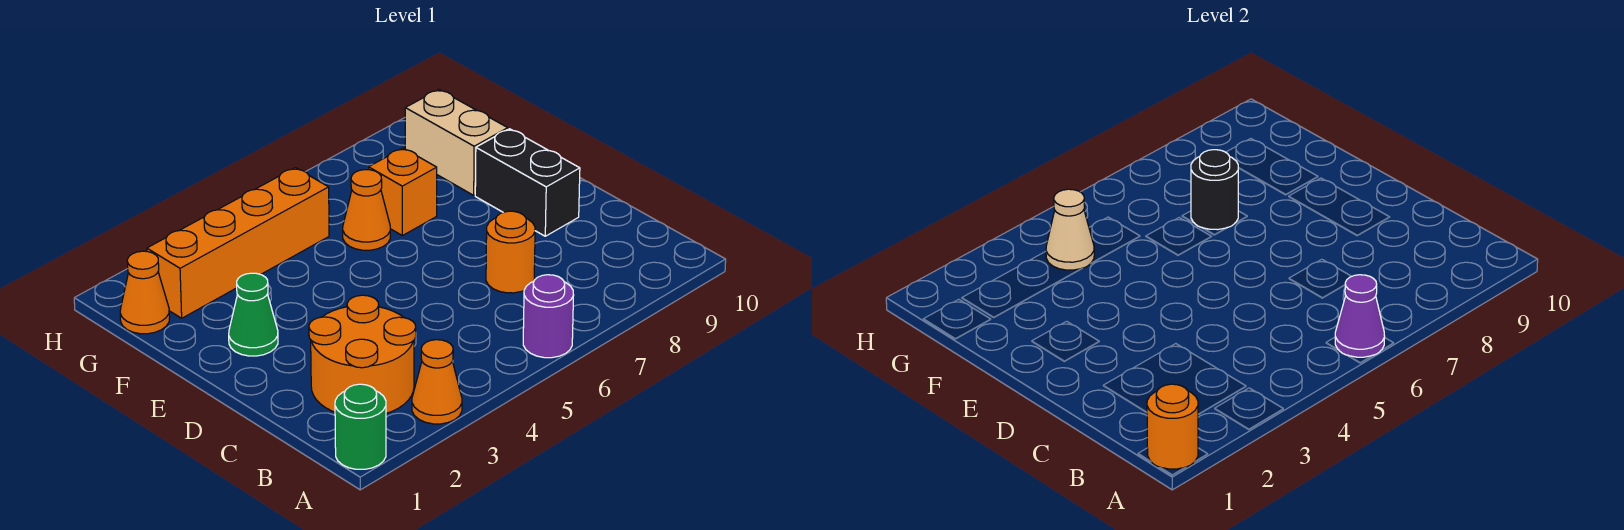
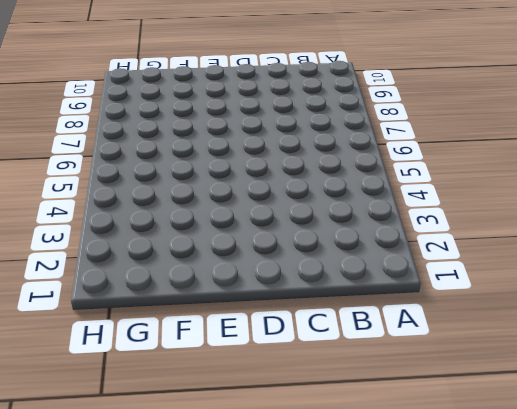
none -> green round brick A1 level 1
none -> orange cone A3 level 1
none -> purple round brick A6 level 1

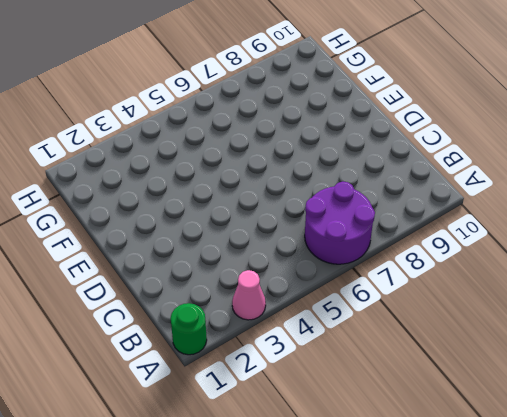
pink cone A3 level 1 -> orange cone A3 level 1
purple round brick A6:B7 level 1 -> purple round brick A6 level 1
none -> orange round brick B2:C3 level 1
none -> orange round brick C7 level 1
none -> black brick D9:E9 level 1

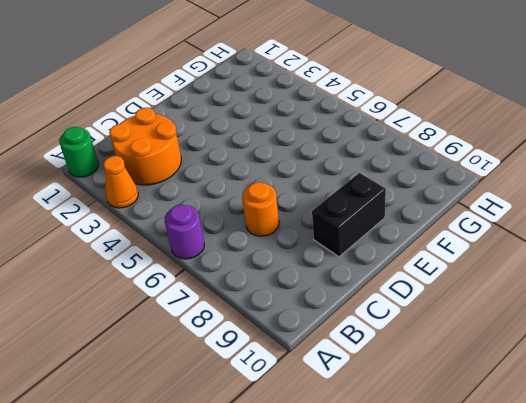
none -> green cone E2 level 1
none -> orange cone F6 level 1
none -> orange brick F7 level 1

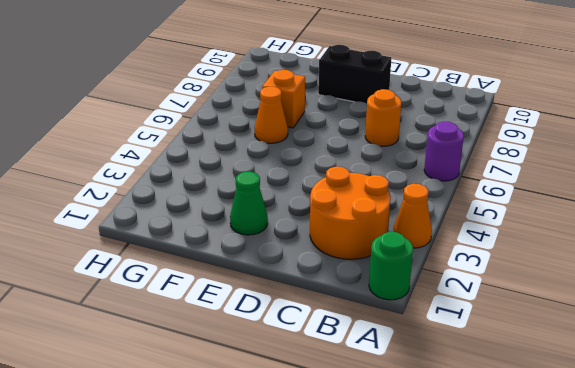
none -> tan brick F9:G9 level 1
none -> orange cone G1 level 1
none -> orange brick G2:G5 level 1

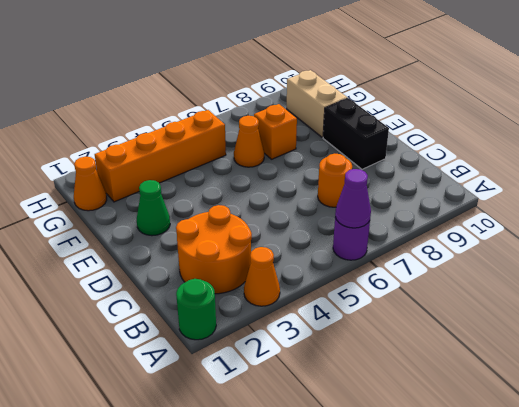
none -> orange round brick A1 level 2
none -> black round brick F7 level 2
none -> tan cone G4 level 2

